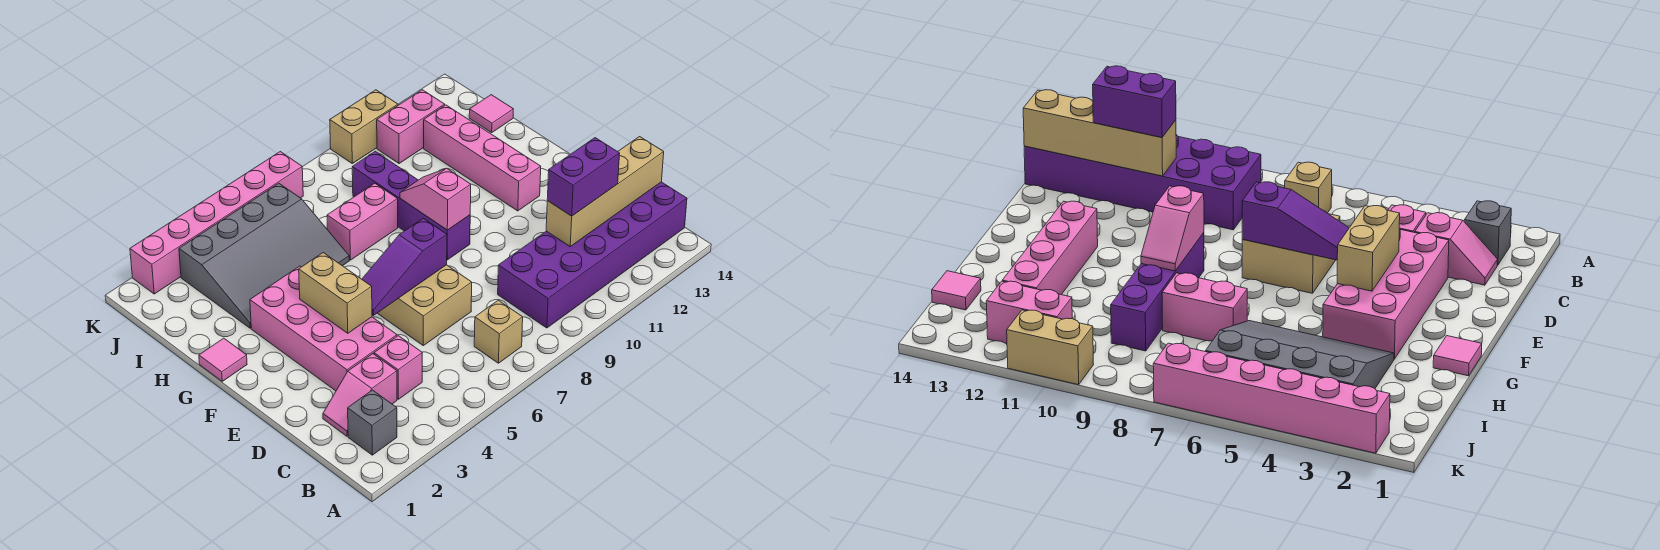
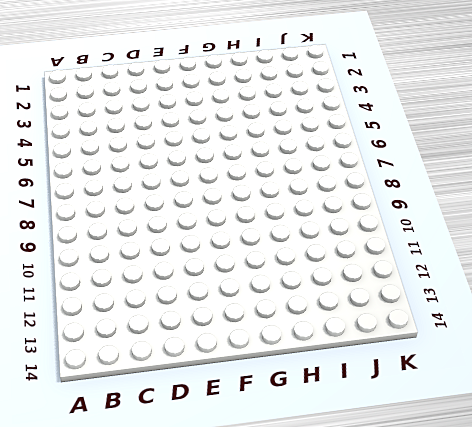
none -> grey brick B2 level 1
none -> tan brick B7 level 1
none -> purple brick B9:C14 level 1

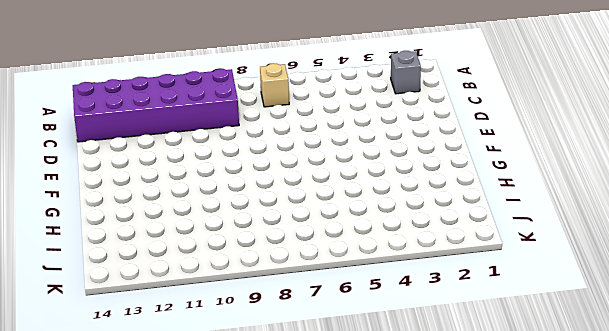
none -> pink slope C2:C3 level 1 top 3
none -> pink brick C4 level 1
none -> pink brick D3:G4 level 1

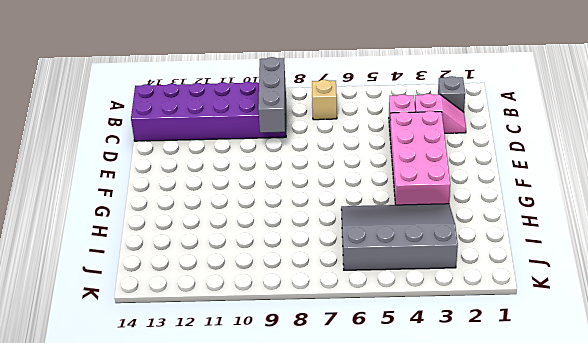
grey brick B9:D9 level 2 -> none
none -> tan brick D6:E7 level 1
none -> purple brick F9:I9 level 1
none -> pink brick F12:I12 level 1

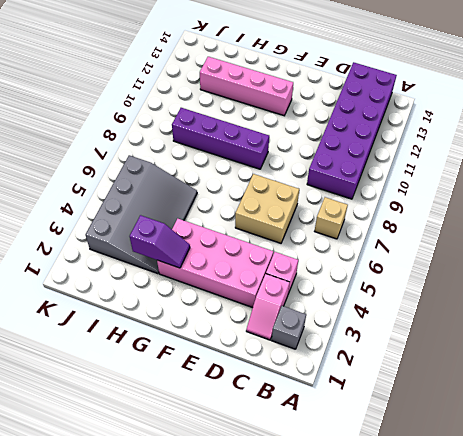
purple slope G3:H3 level 2 top H -> none
none -> pink tile G1 level 1
none -> pink brick H7:H8 level 1
none -> pink tile I14 level 1

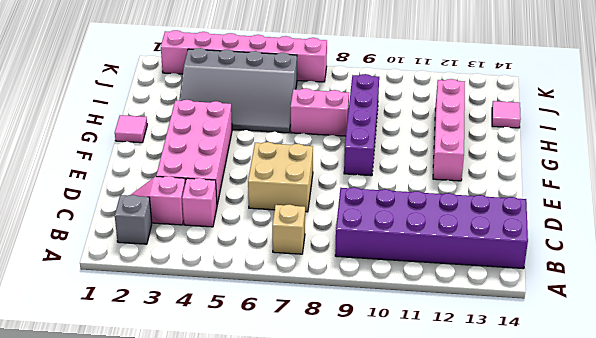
none -> pink brick J11:J12 level 1
none -> tan brick K10:K11 level 1
none -> tan brick C11:C14 level 2

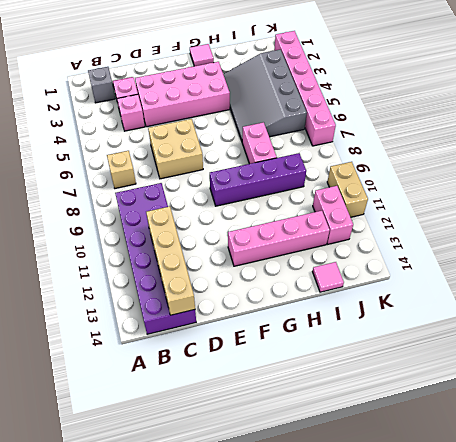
none -> tan brick E4:F4 level 2
none -> purple slope E5:E7 level 2 top 7
none -> pink slope F9:G9 level 2 top F

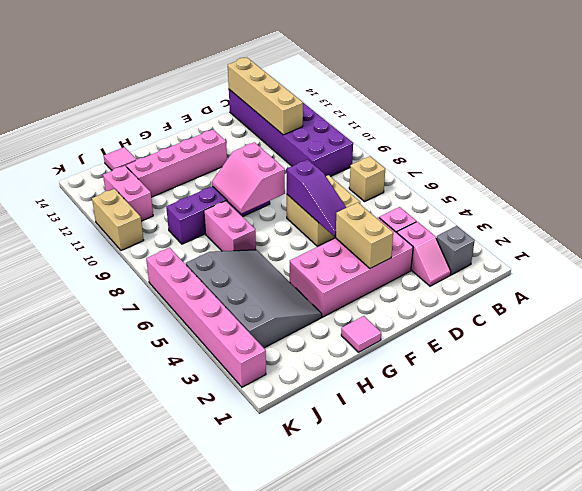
tan brick E3:E4 level 2 -> tan brick E4:F4 level 2
pink slope F8:G9 level 2 top F -> pink slope F9:G9 level 2 top F
none -> purple brick C11:C12 level 3

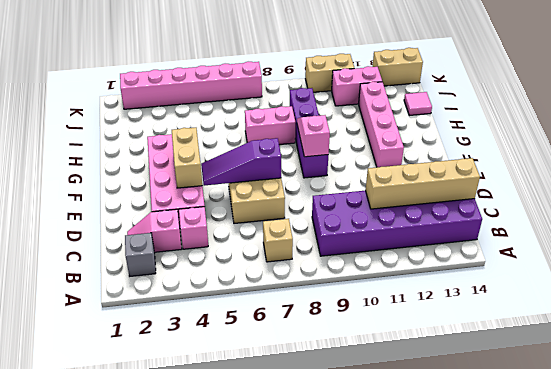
tan brick K13:K14 level 1 -> none
none -> pink tile G1 level 1
none -> grey slope H3:J6 level 1 top J
none -> purple brick C11:C12 level 3

